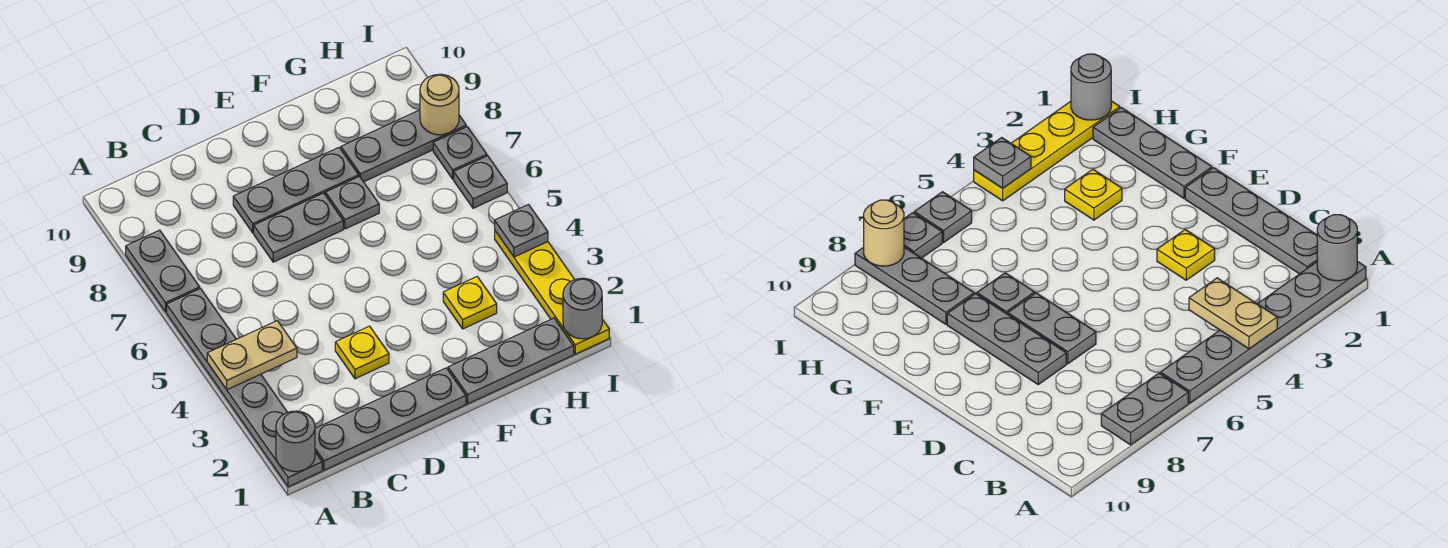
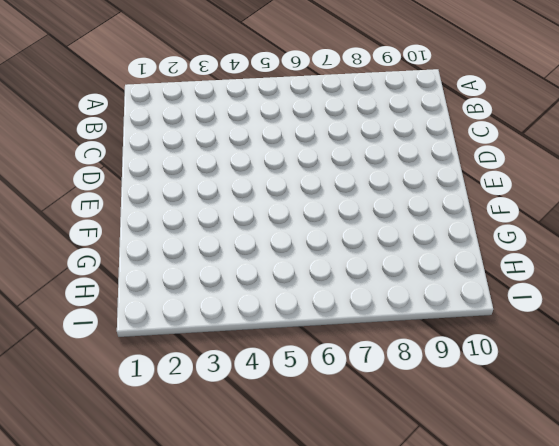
none -> grey plate A1:A6 level 1
none -> grey plate A7:A8 level 1
none -> grey plate B1:E1 level 1

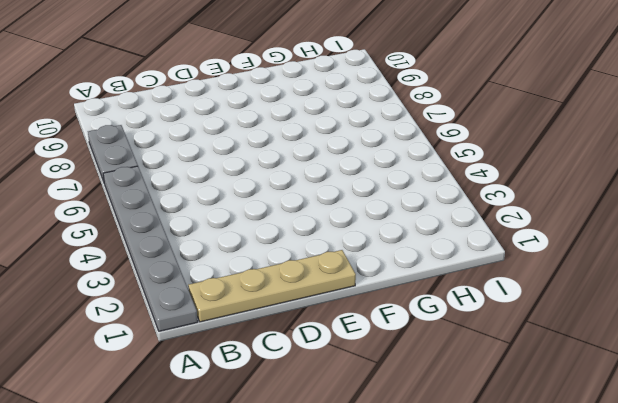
tan plate B1:E1 level 1 -> grey plate B1:E1 level 1
none -> yellow plate D3 level 1
none -> grey plate D7:E7 level 1
none -> grey plate D8:F8 level 1

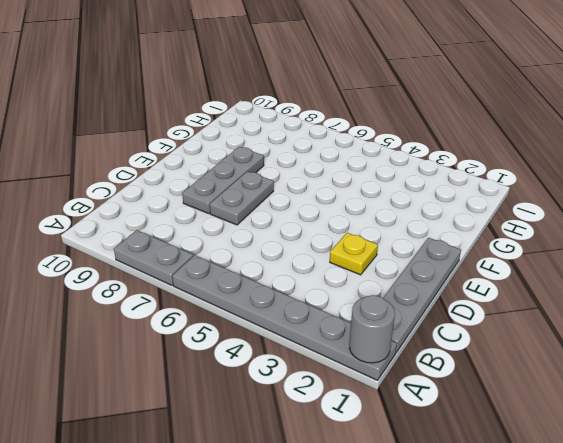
none -> grey plate F1:H1 level 1
none -> grey plate F7 level 1
none -> yellow plate G3 level 1

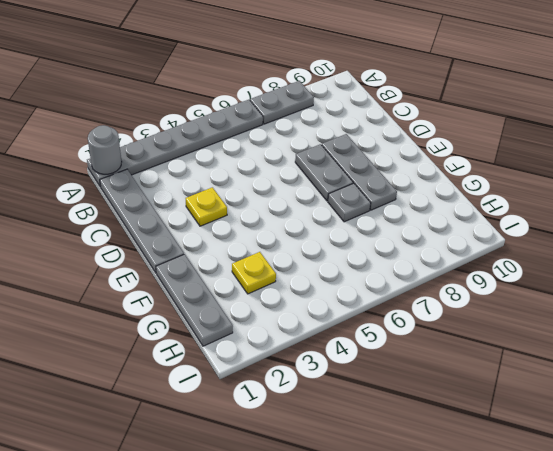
none -> grey plate G8:I8 level 1
none -> yellow plate I1:I4 level 1
none -> grey plate I6 level 1

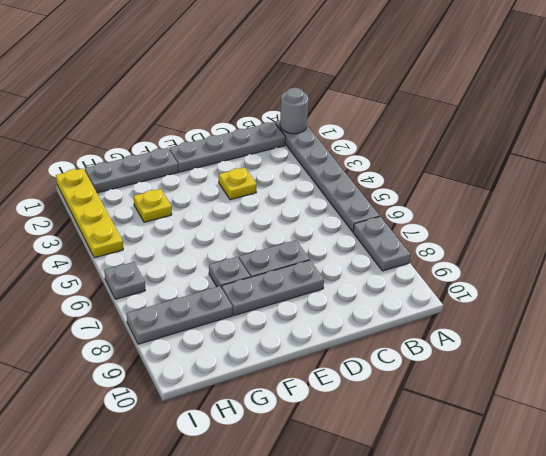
none -> grey plate I7 level 1
none -> tan plate A4:B4 level 2
none -> grey round brick I1 level 2

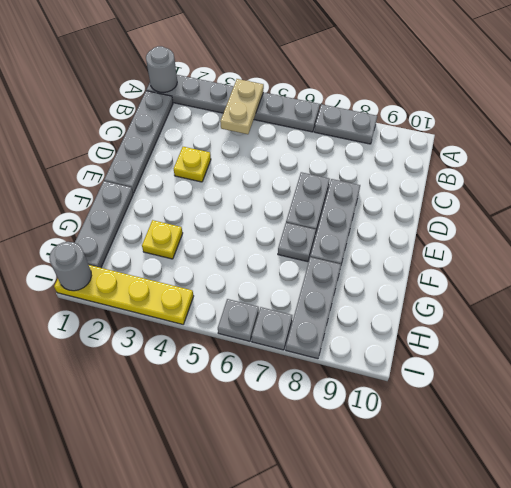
none -> grey plate I4 level 2
none -> tan round brick I8 level 2

